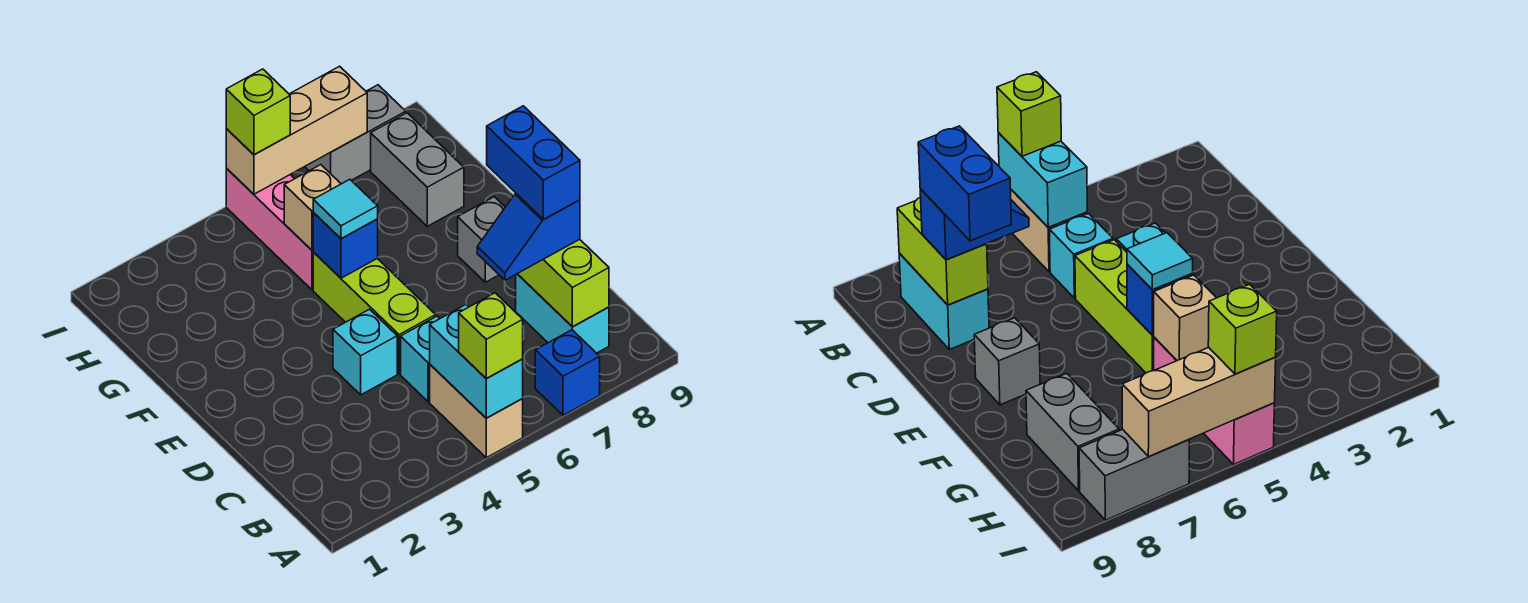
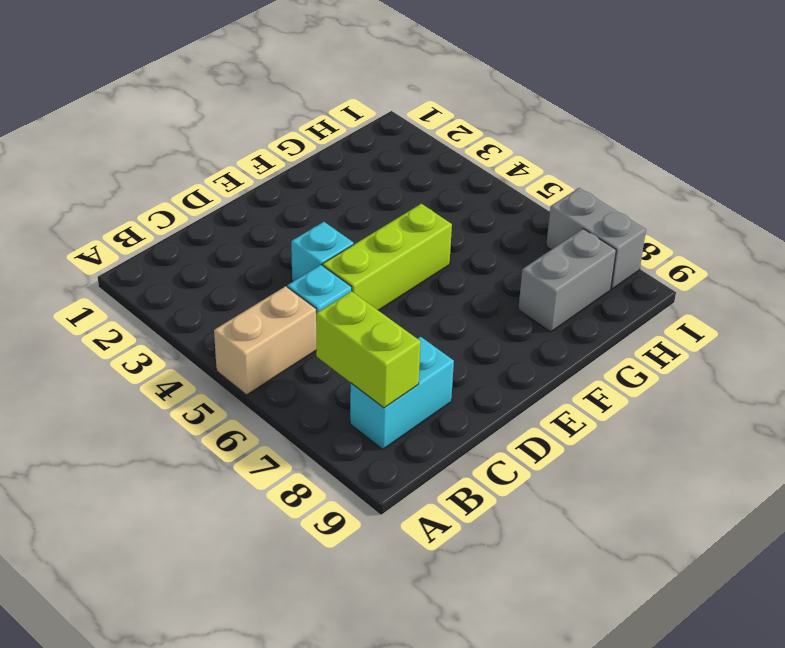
lime brick B7:B8 level 2 -> lime brick B8:C8 level 2
none -> blue brick A7 level 1
none -> grey brick E8 level 1
none -> pink brick G5:I5 level 1

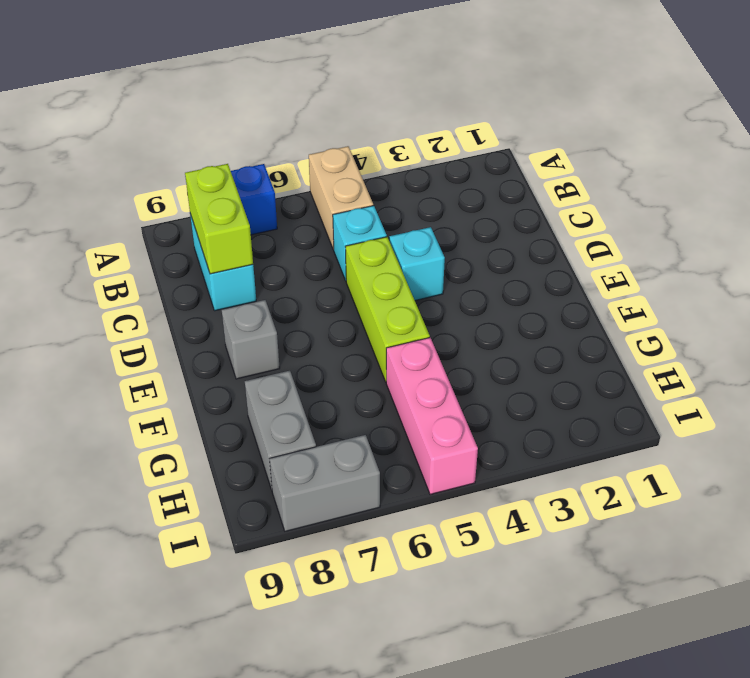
none -> cyan brick A5:B5 level 2
none -> blue brick F5 level 2
none -> tan brick G5 level 2

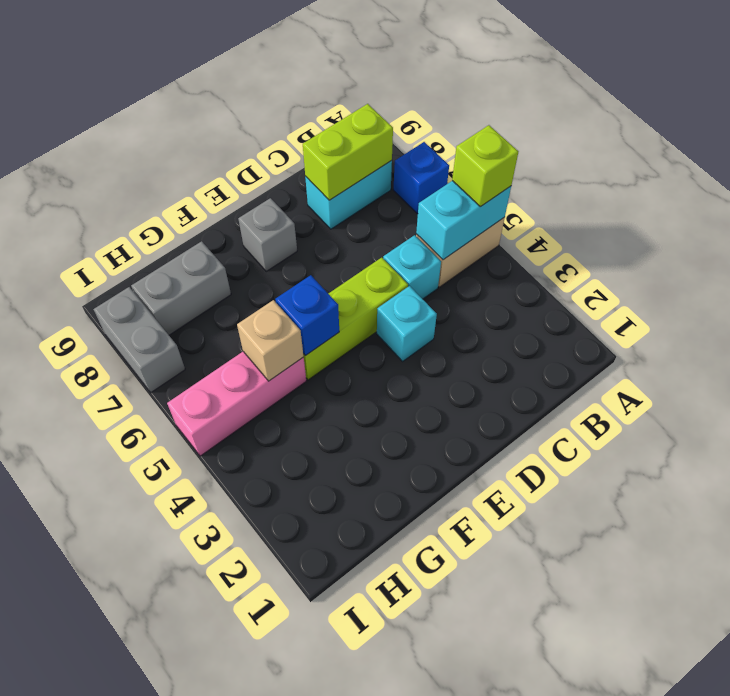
none -> tan brick I5:I7 level 2
none -> blue slope C7:C8 level 3 top 8
none -> cyan tile F5 level 3

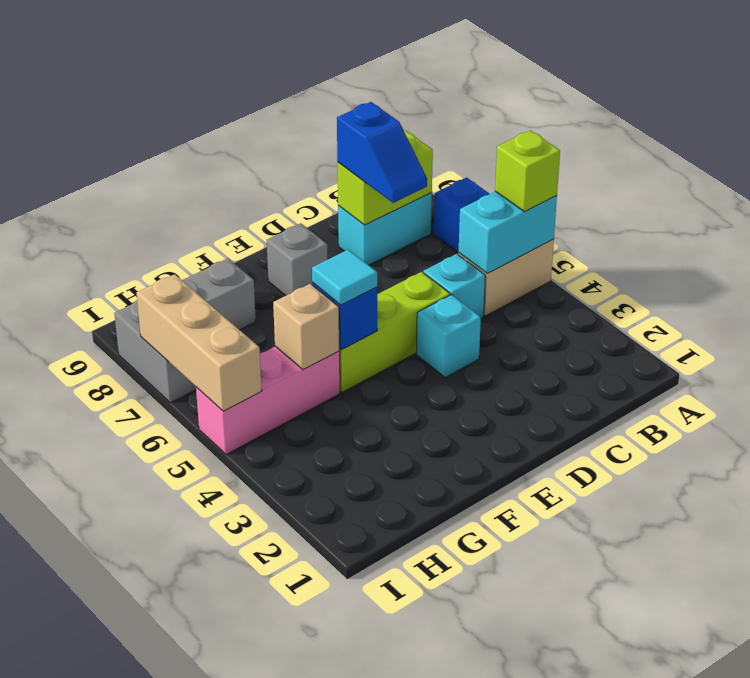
none -> lime brick I5 level 3
none -> blue brick C8:D8 level 4

